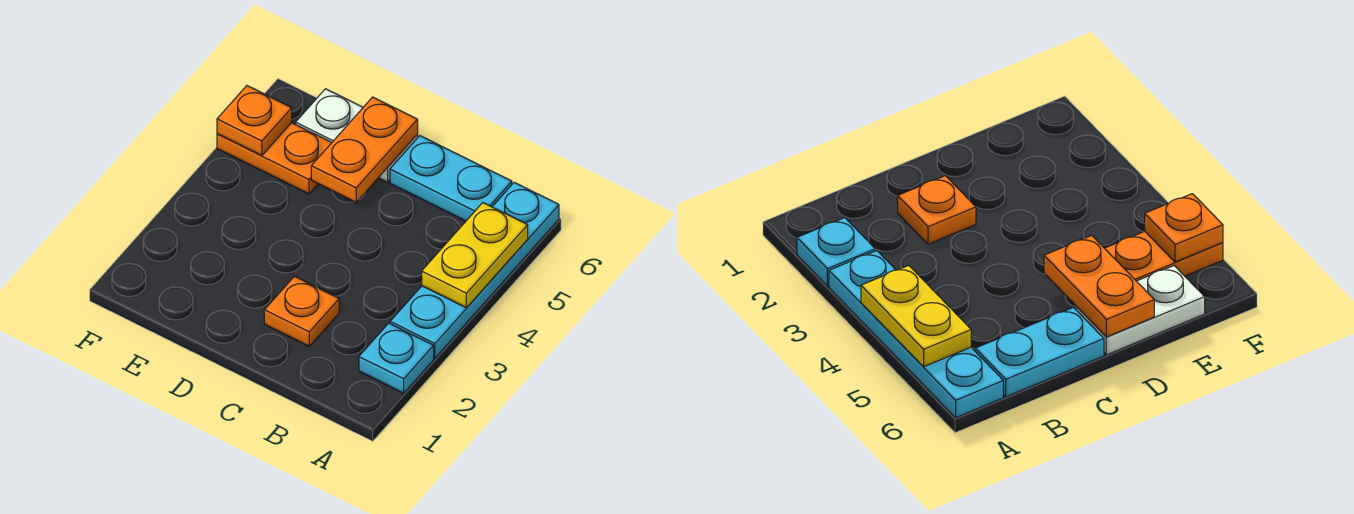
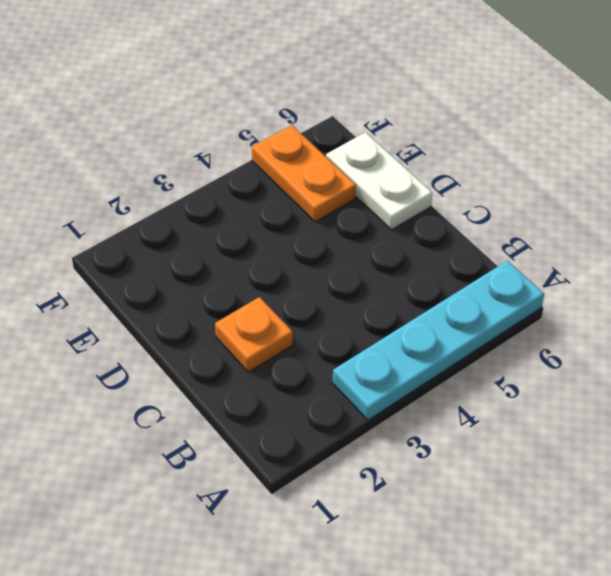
none -> cyan plate A2 level 1
none -> cyan plate B6:C6 level 1

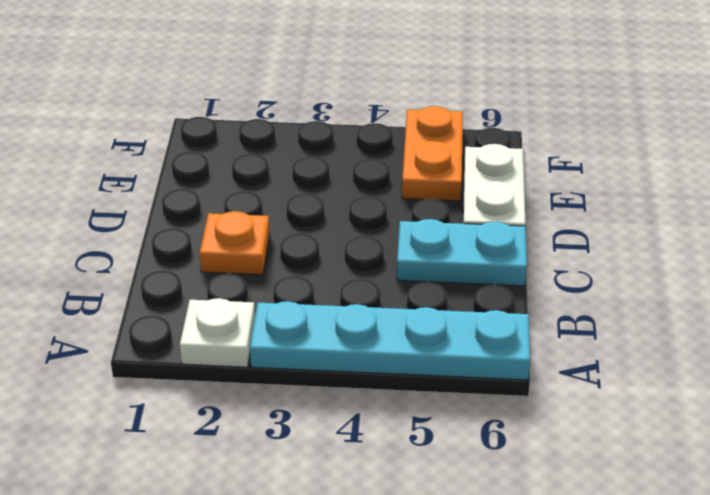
white plate A2 level 1 -> cyan plate A2 level 1
cyan plate C5:C6 level 1 -> cyan plate B6:C6 level 1
none -> yellow plate A4:A5 level 2
none -> orange plate D5:D6 level 2

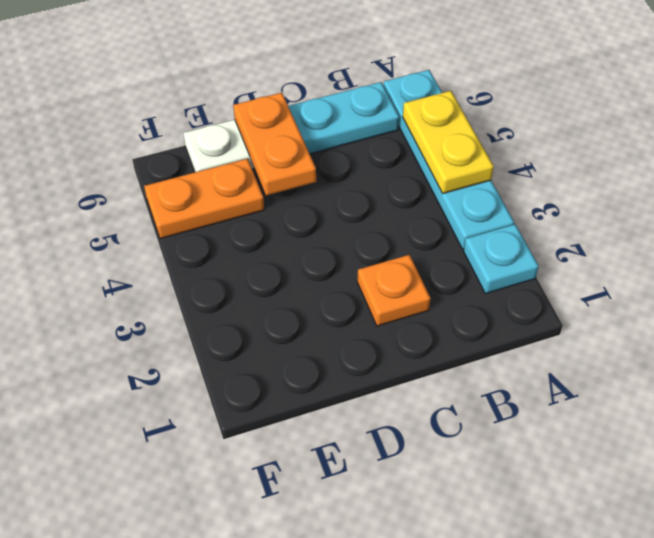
none -> orange plate F5 level 2

